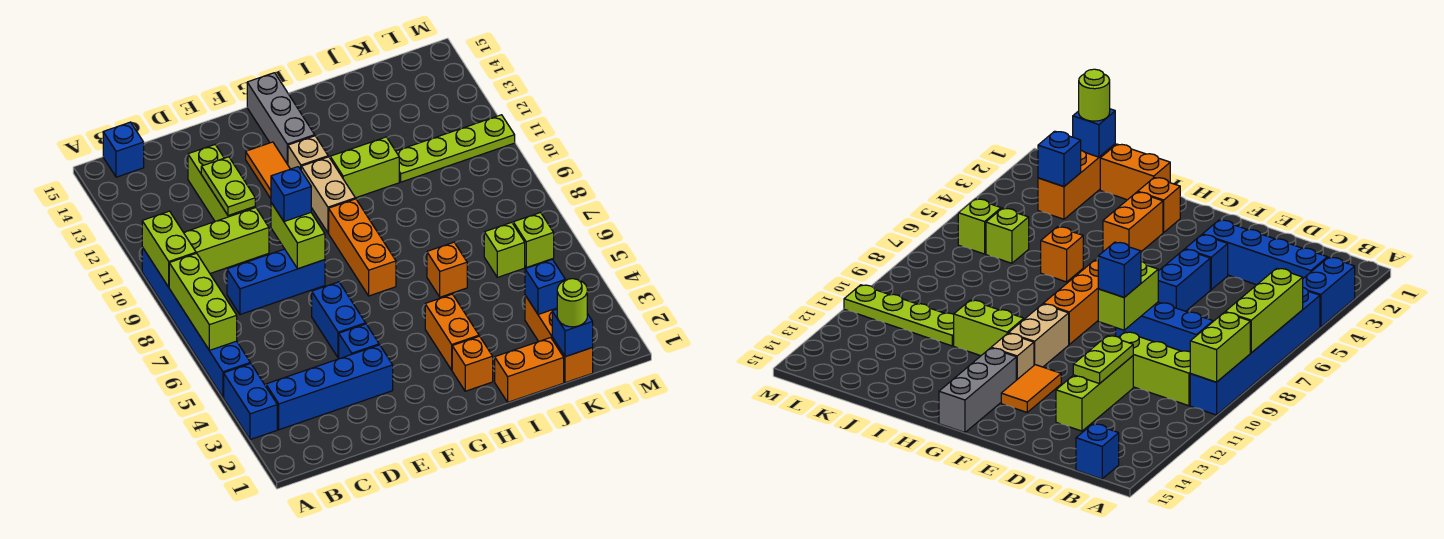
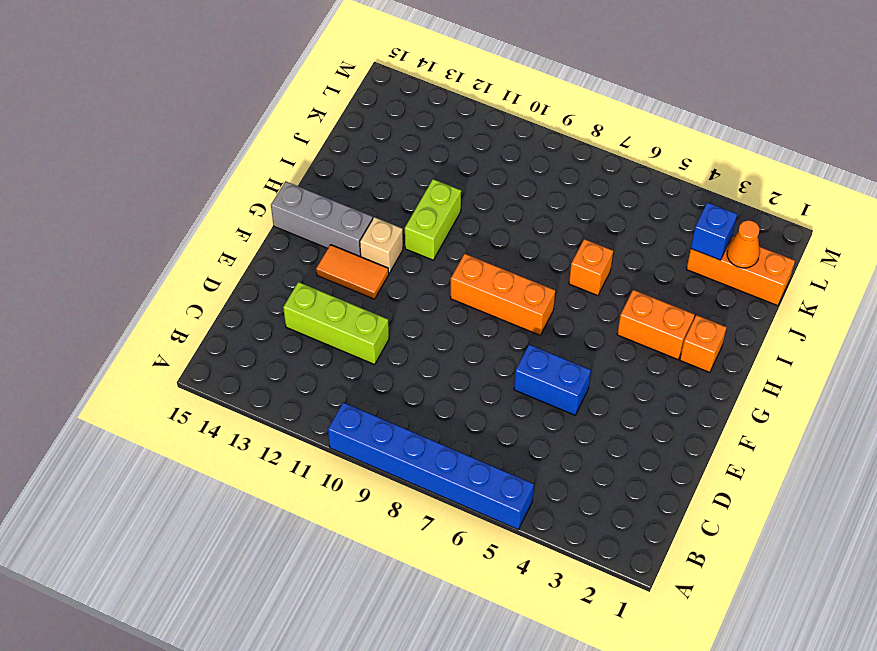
orange cone K2 level 2 -> none
none -> blue brick A3:A4 level 1
none -> blue brick B3:E3 level 1
none -> lime brick B10:D10 level 1
none -> blue brick B15 level 1

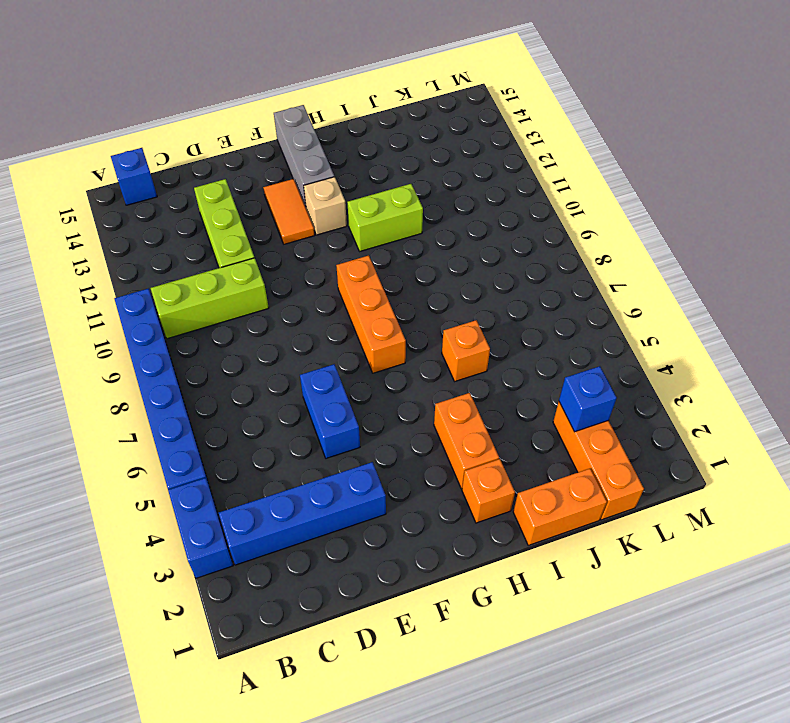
none -> blue brick C8:E8 level 1
none -> blue brick E4 level 1
none -> tan brick G10:G11 level 1
none -> lime plate J11:M11 level 1

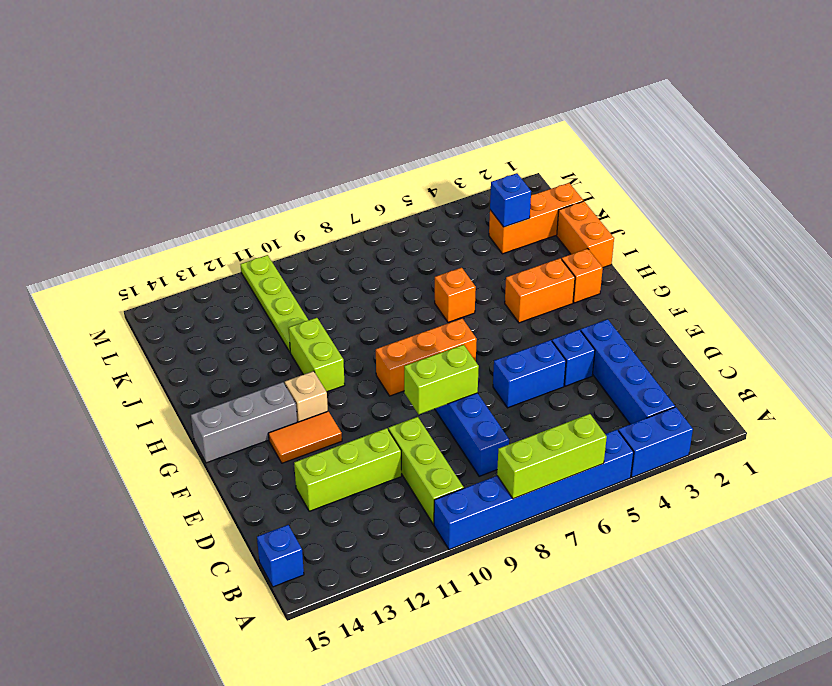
none -> tan brick G10:G11 level 1
none -> lime brick K6 level 1
none -> lime brick L6 level 1
none -> lime brick A9:A10 level 2

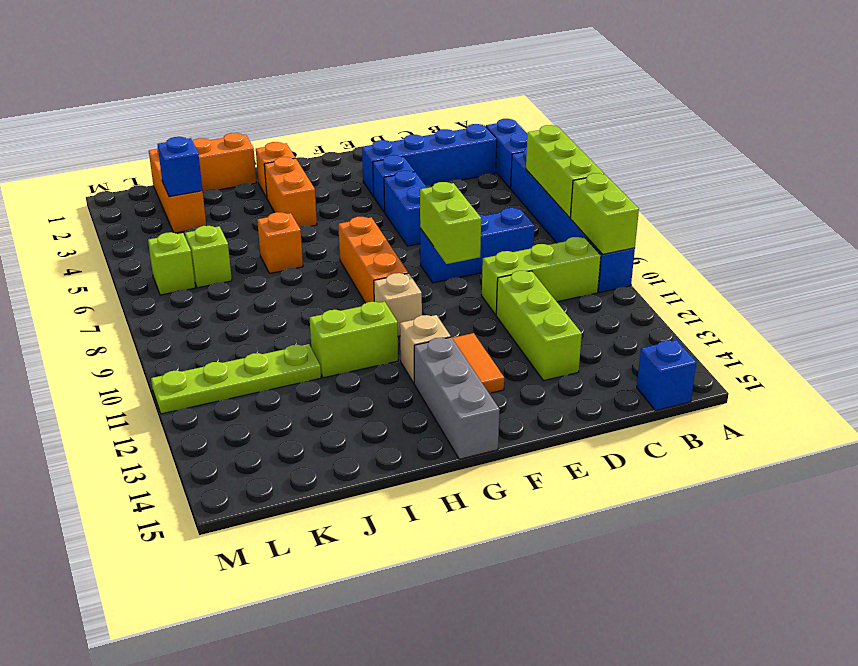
tan brick G10 level 1 -> tan brick G10:G11 level 1
none -> lime plate D11:D12 level 2
none -> blue brick K1 level 2
none -> blue brick E9 level 3
none -> lime round brick K1 level 3

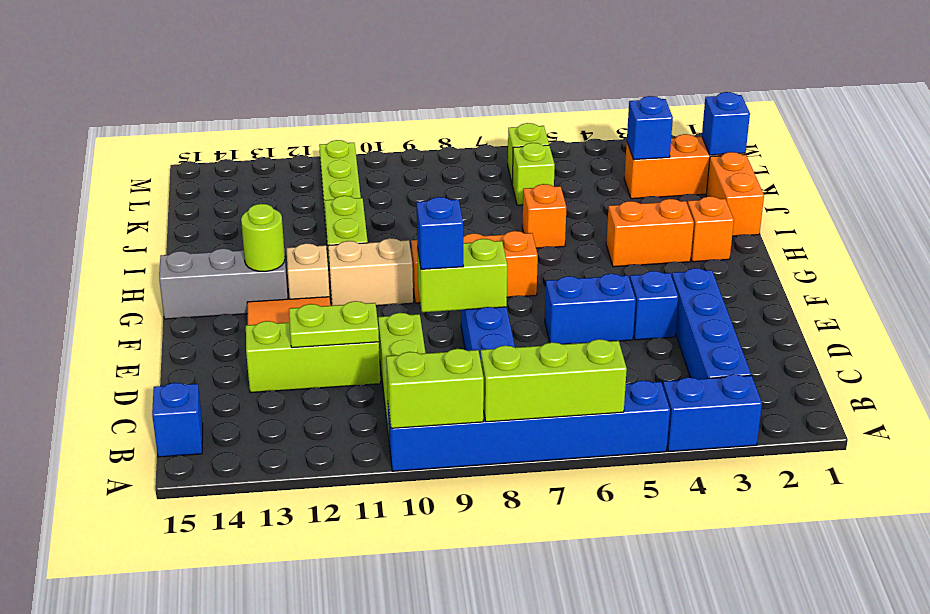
lime round brick G13 level 2 -> lime round brick K1 level 3

